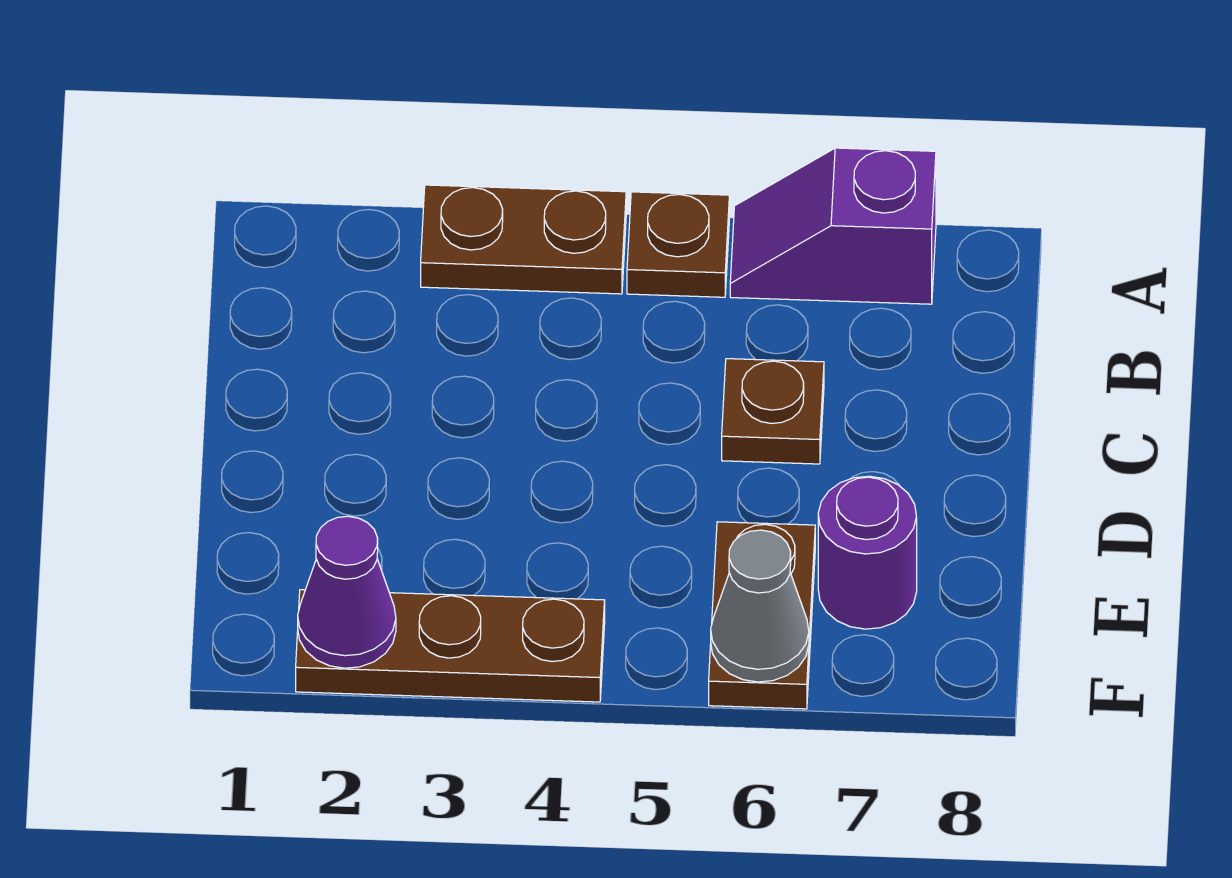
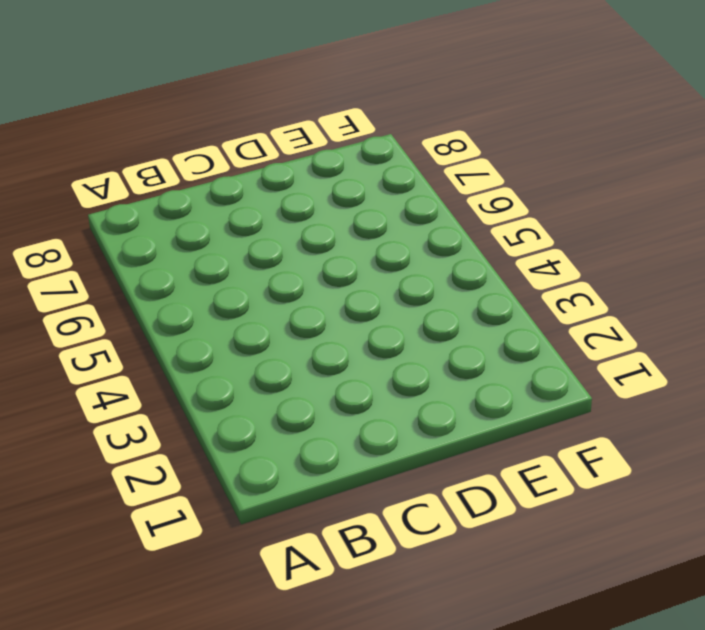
none -> brown plate A3:A4 level 1
none -> brown plate A5 level 1

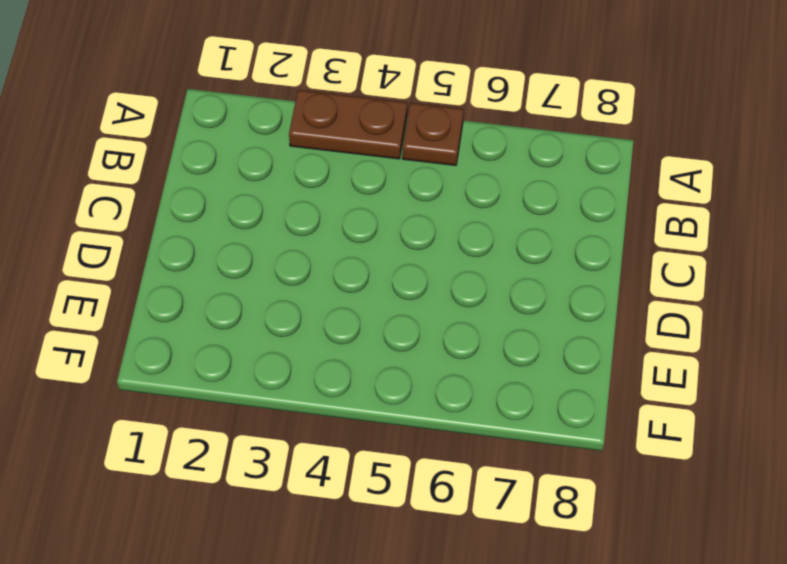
none -> purple slope A6:A7 level 1 top 7
none -> brown plate C6 level 1

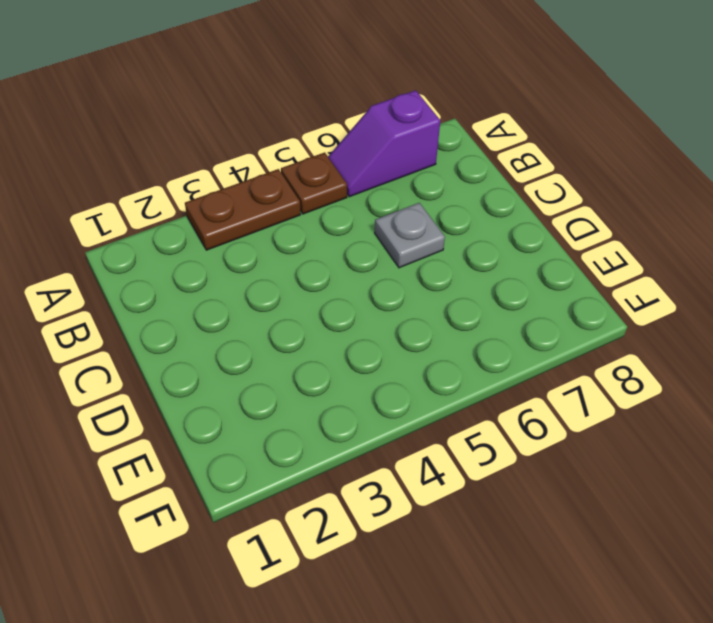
grey plate C6 level 1 -> brown plate C6 level 1
none -> brown plate E6:F6 level 1
none -> purple round brick E7 level 1

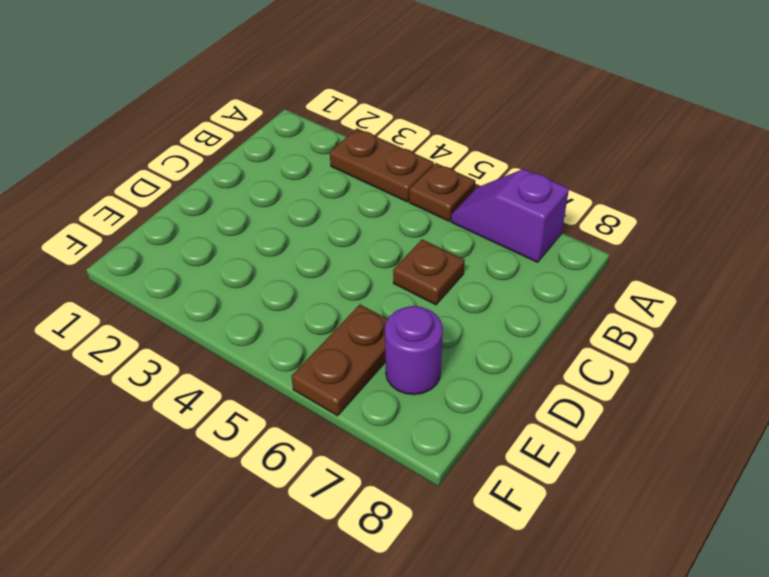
none -> brown plate F2:F4 level 1
none -> purple cone F2 level 2

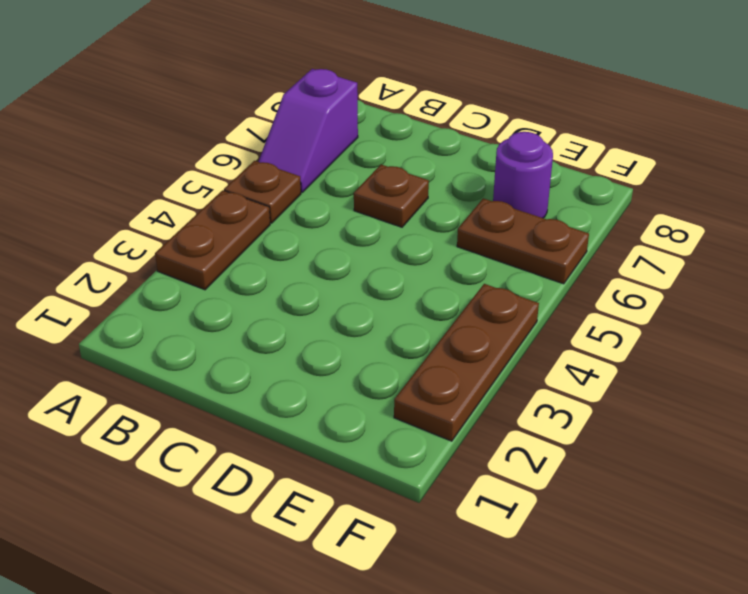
none -> purple cone F2 level 2
none -> grey cone F6 level 2

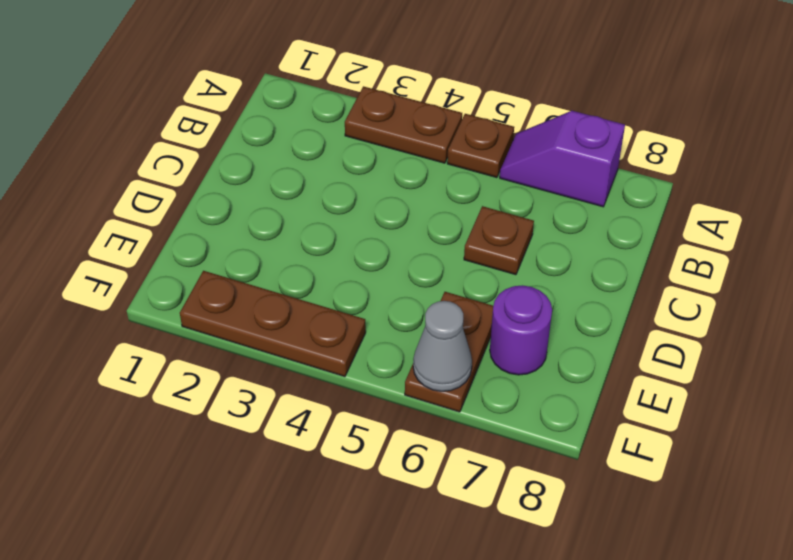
none -> purple cone F2 level 2

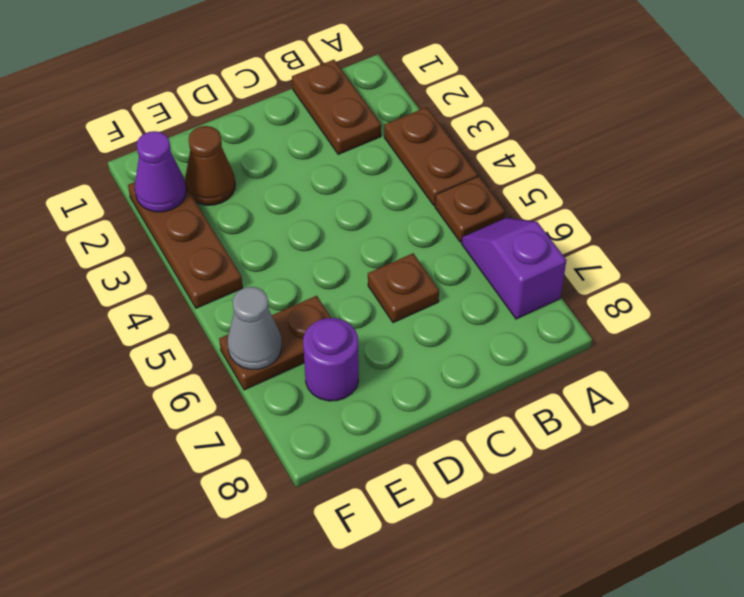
brown plate B1:B2 level 1 -> none
brown cone E2 level 1 -> none

